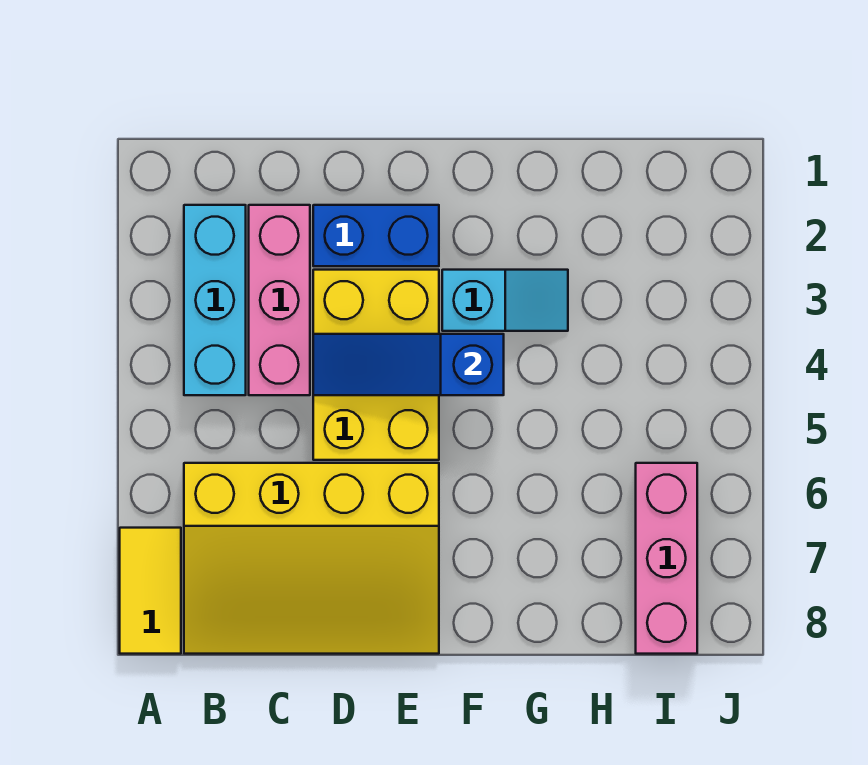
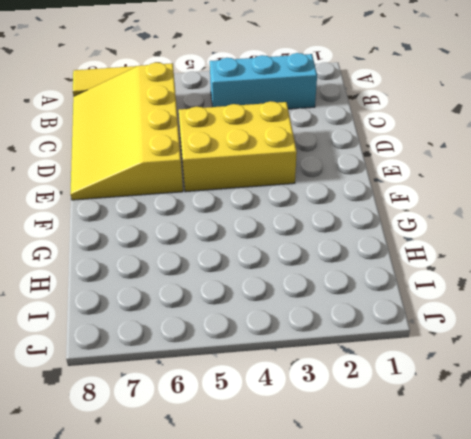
none -> pink brick C2:C4 level 1
none -> blue brick D2:E2 level 1

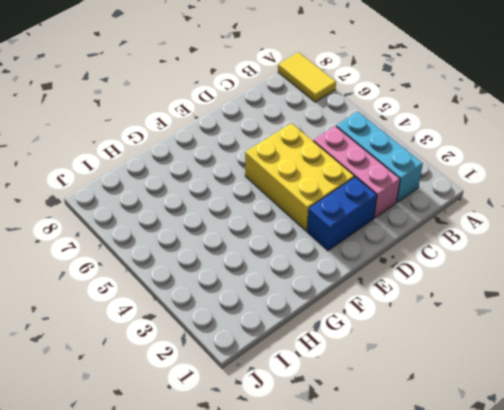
none -> yellow slope B6:E8 level 1 top 6
none -> cyan slope F3:G3 level 1 top F

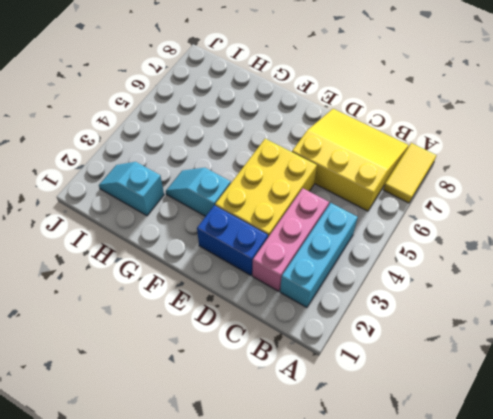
yellow slope B6:D8 level 1 top 6 -> yellow slope B6:E8 level 1 top 6
cyan slope H2:I2 level 1 top H -> none
none -> pink brick I6:I8 level 1
none -> blue slope D4:F4 level 2 top F

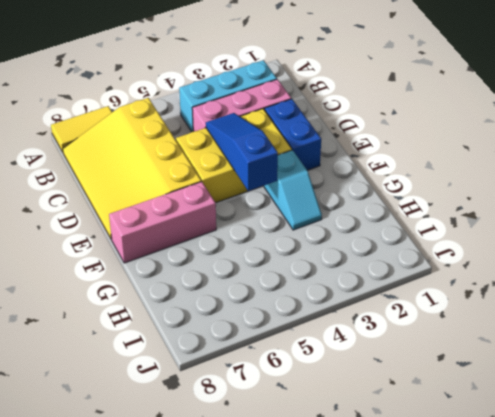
pink brick F6:F8 level 1 -> pink brick I6:I8 level 1

